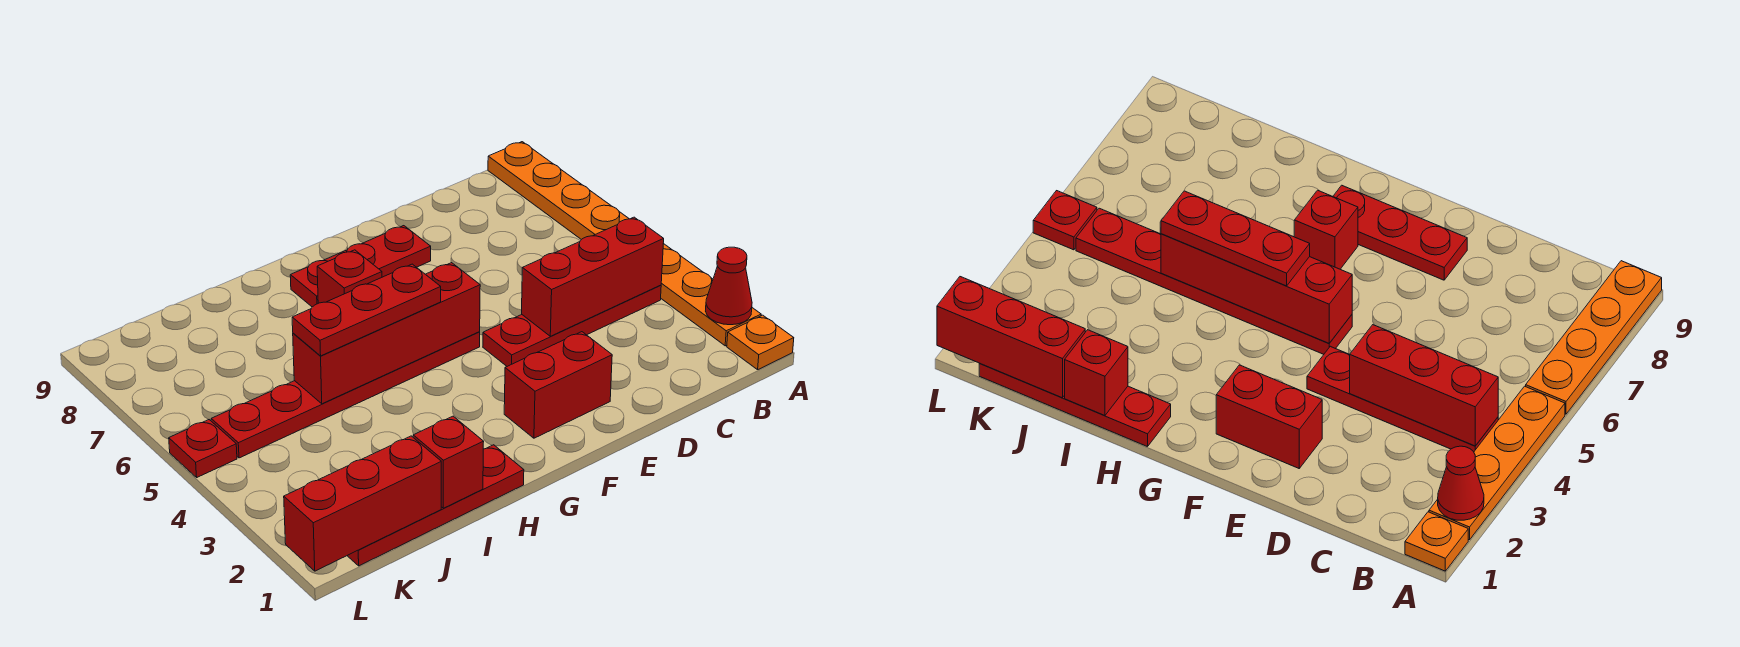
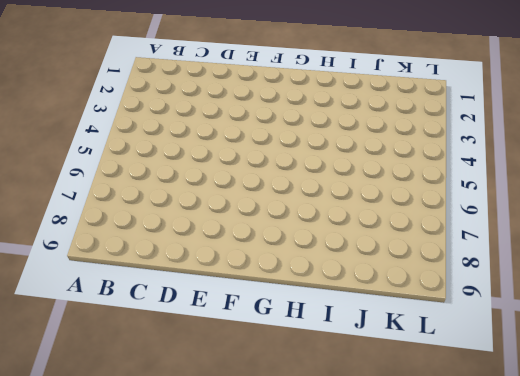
none -> orange plate A1 level 1
none -> orange plate A2:A5 level 1
none -> orange plate A6:A9 level 1

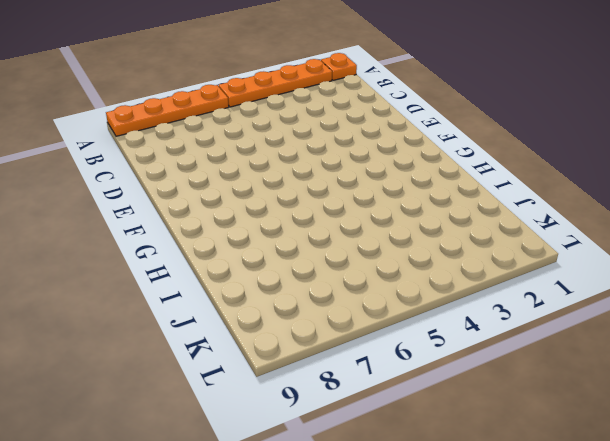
none -> red plate B4:E4 level 1
none -> red brick E2:F2 level 1
none -> red plate E8:G8 level 1

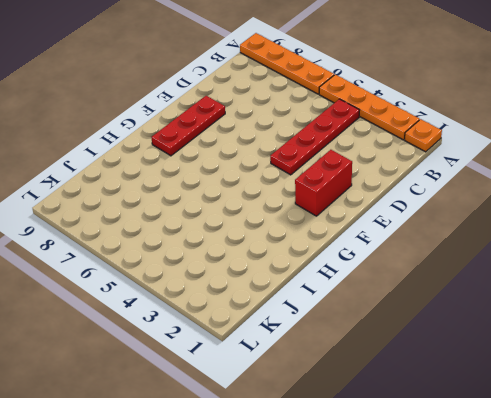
none -> red plate F5:K5 level 1
none -> red brick G7 level 1
none -> red plate H1:K1 level 1

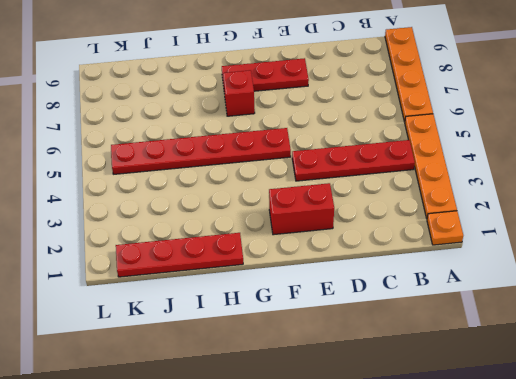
none -> red plate L5 level 1
none -> red cone A2 level 2
none -> red brick B4:D4 level 2

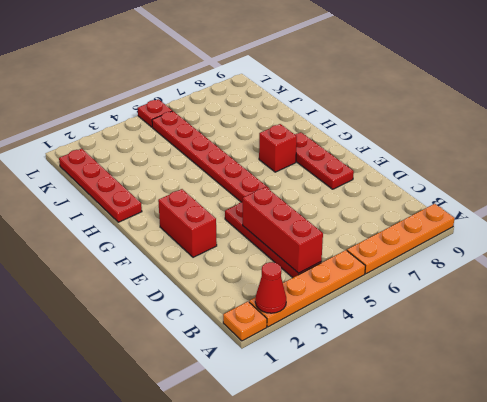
none -> red brick F5:I5 level 2
none -> red brick I1 level 2
none -> red brick J1:L1 level 2

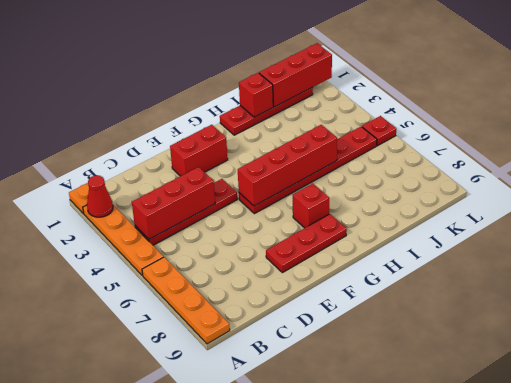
none -> red plate G5:I5 level 3

